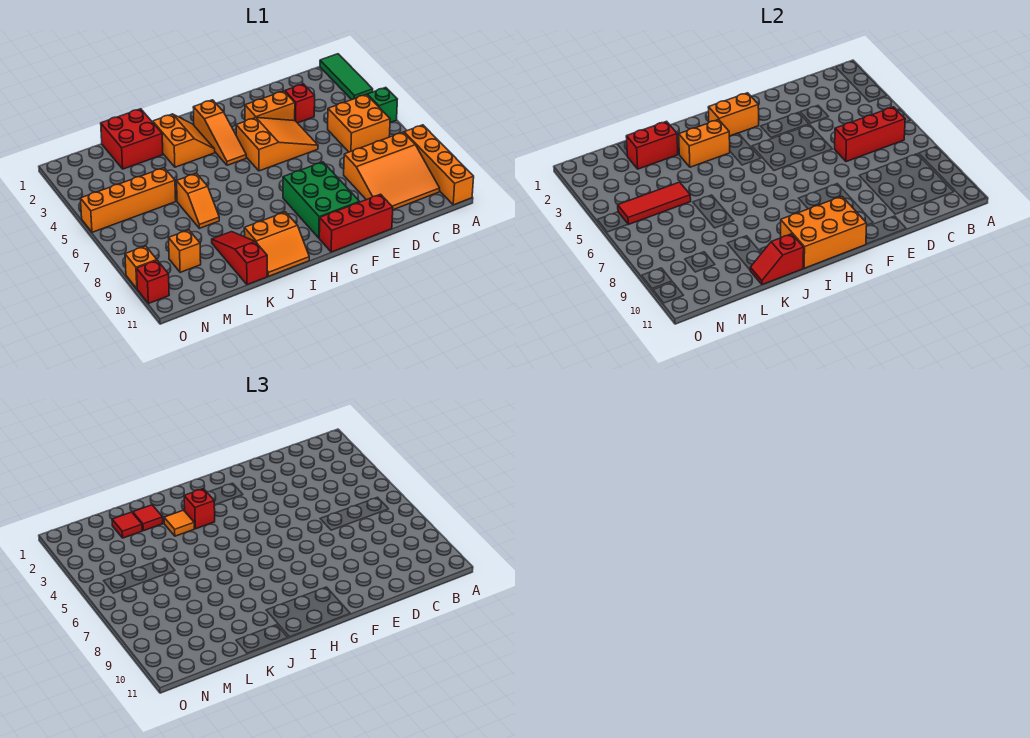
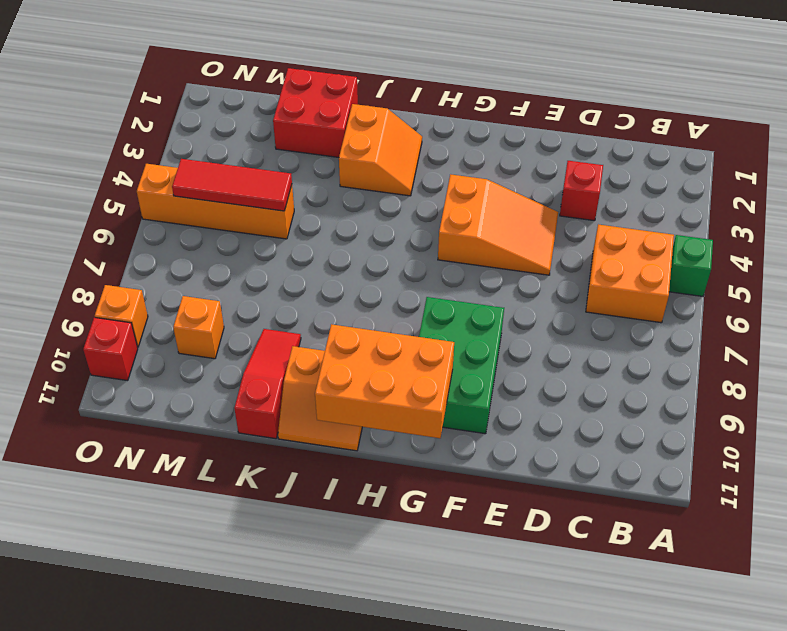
none -> green tile A1:A3 level 1
none -> orange brick A8:A11 level 1
none -> orange slope B8:D10 level 1 top 8
none -> orange brick E3:F3 level 1

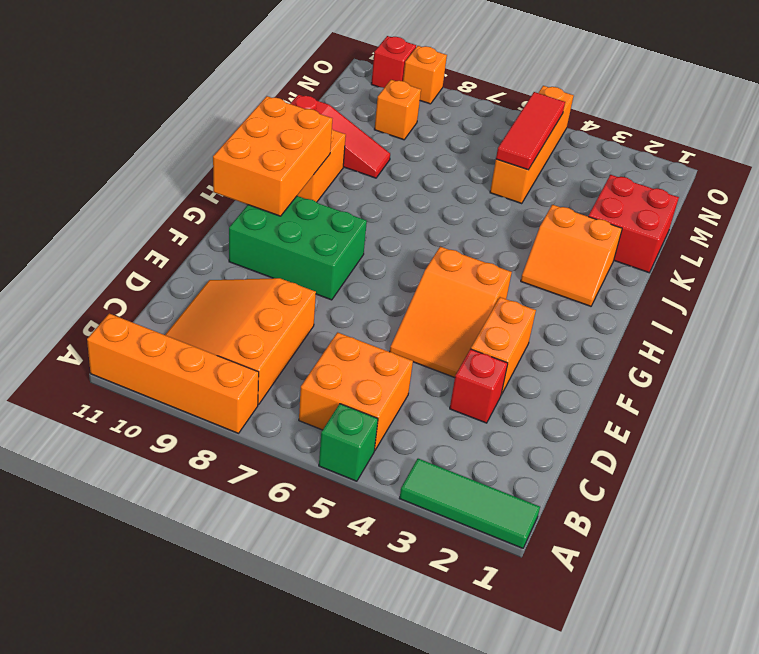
none -> red brick E11:G11 level 1
none -> orange slope H2:H4 level 1 top 2
none -> orange slope K6:K7 level 1 top 6
none -> red brick B6:D6 level 2

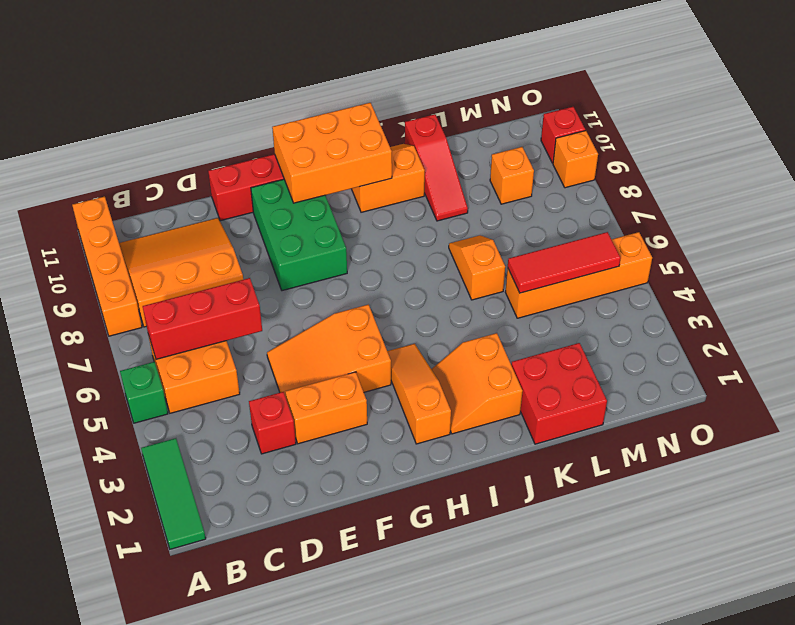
none -> orange brick G2:H2 level 2
none -> orange brick I3:J3 level 2
none -> red slope J11:K11 level 2 top J
none -> red brick K2:L2 level 2

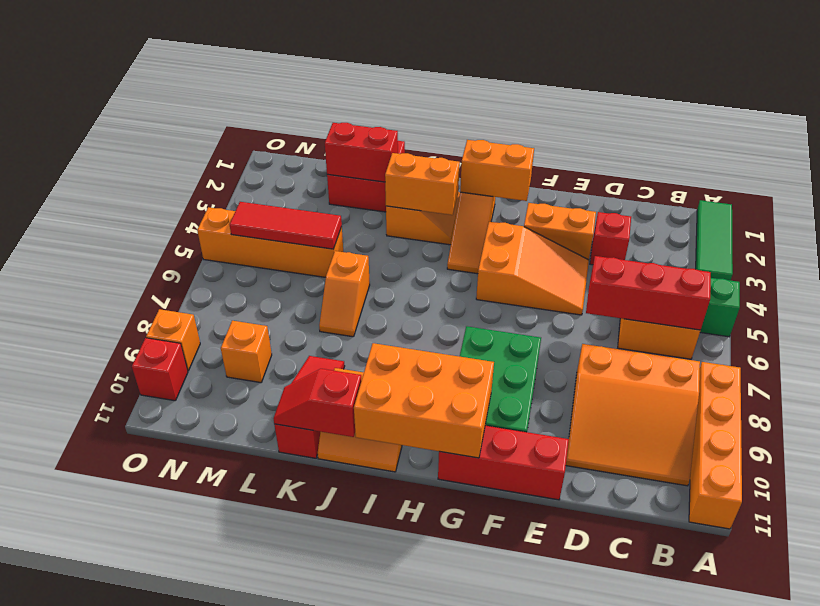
none -> red brick I3 level 3
none -> orange tile J3 level 3
none -> red tile K2 level 3
none -> red tile L2 level 3

